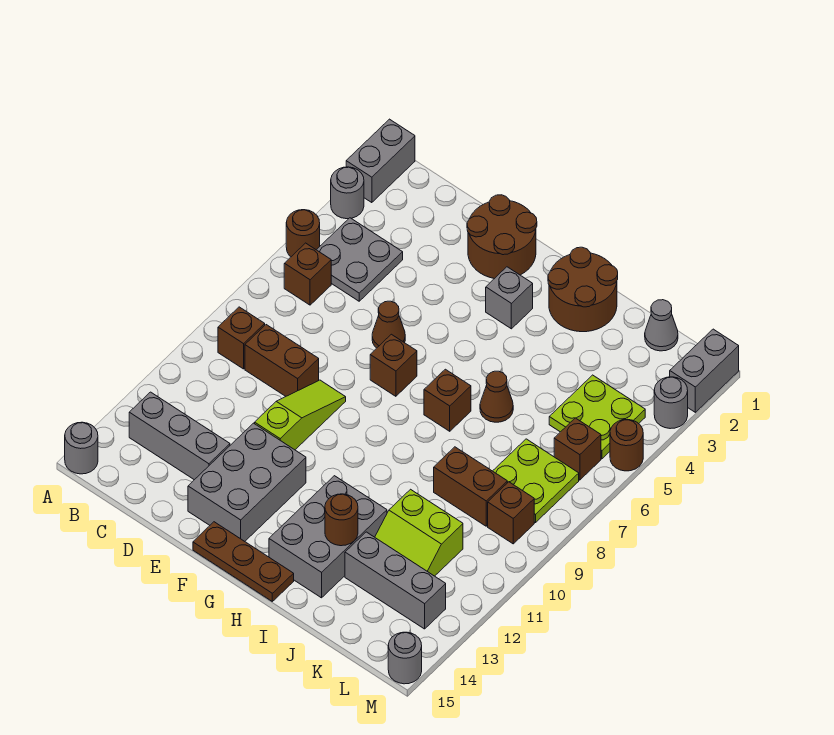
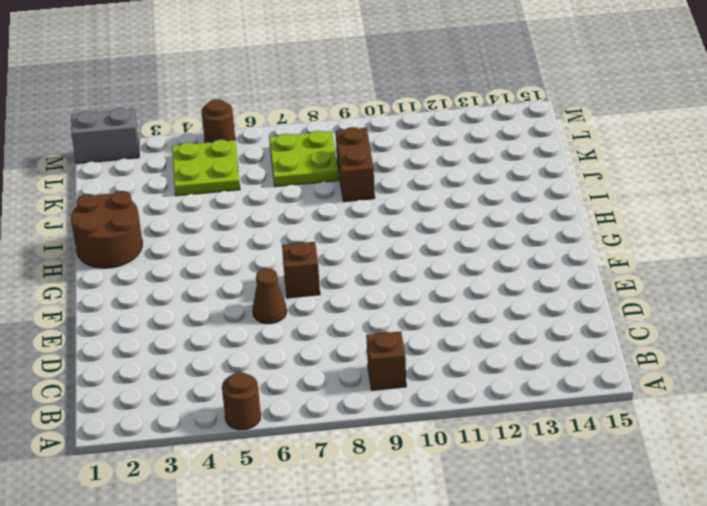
none -> grey brick A1:A2 level 1
none -> grey round brick A3 level 1
none -> grey round brick A15 level 1
none -> grey plate B4:C5 level 1

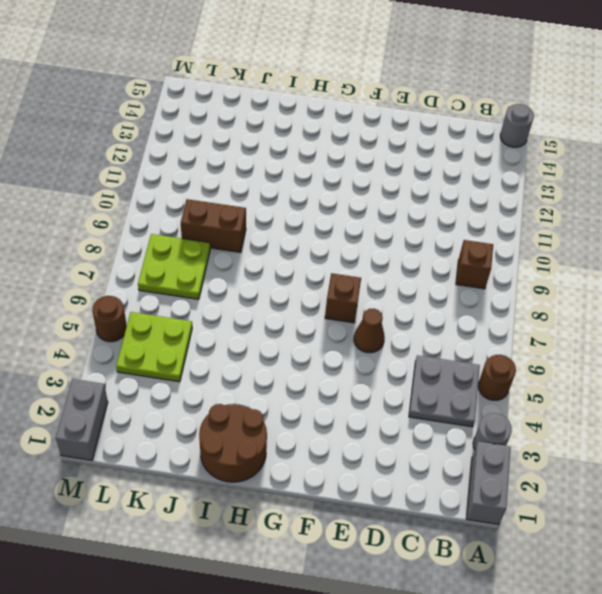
none -> brown brick B6 level 1
none -> grey brick B13:D13 level 1
none -> brown brick C9:D9 level 1
none -> brown round brick E1:F2 level 1

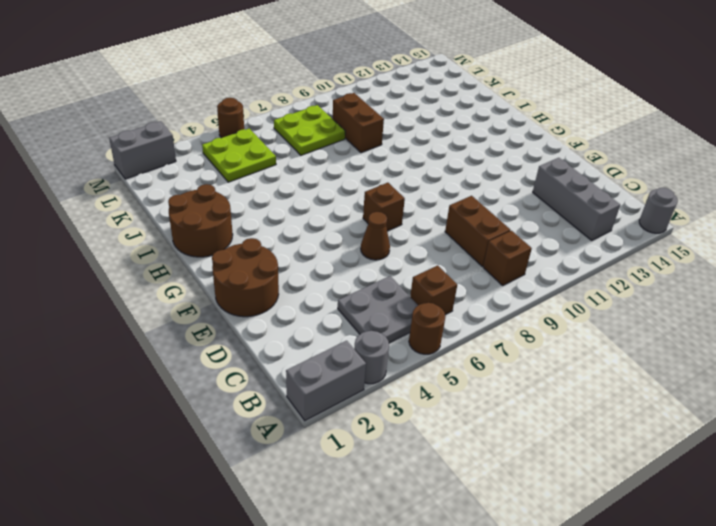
none -> lime slope E9:E11 level 1 top 11
none -> grey brick E12:F14 level 1
none -> brown plate F15:H15 level 1
none -> grey brick G3 level 1

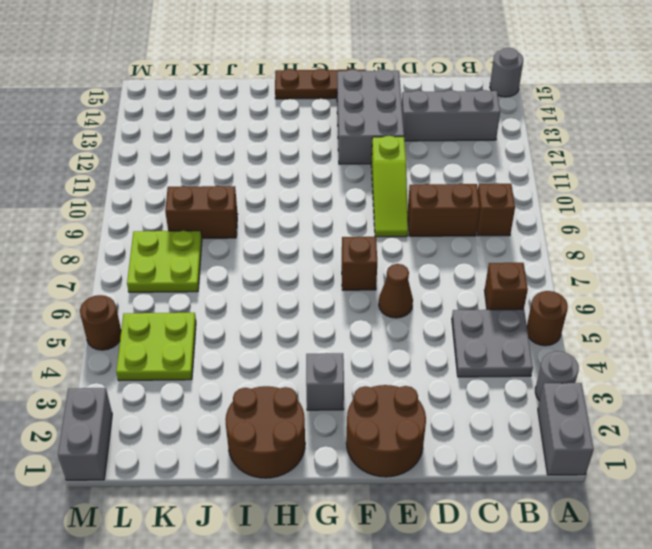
none -> brown brick H7 level 1
none -> grey brick H12:I14 level 1
none -> brown cone I6 level 1
none -> lime slope J11:K12 level 1 top 11

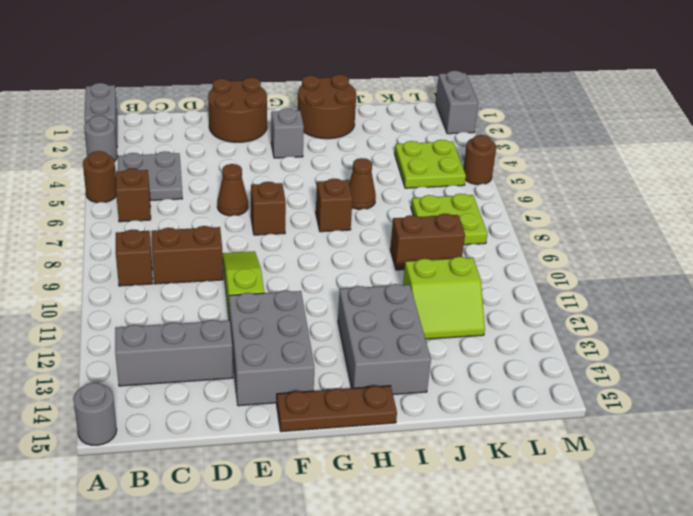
none -> grey brick J13:L13 level 1
none -> grey cone K1 level 1
none -> brown brick L6 level 1
none -> brown brick L9 level 1

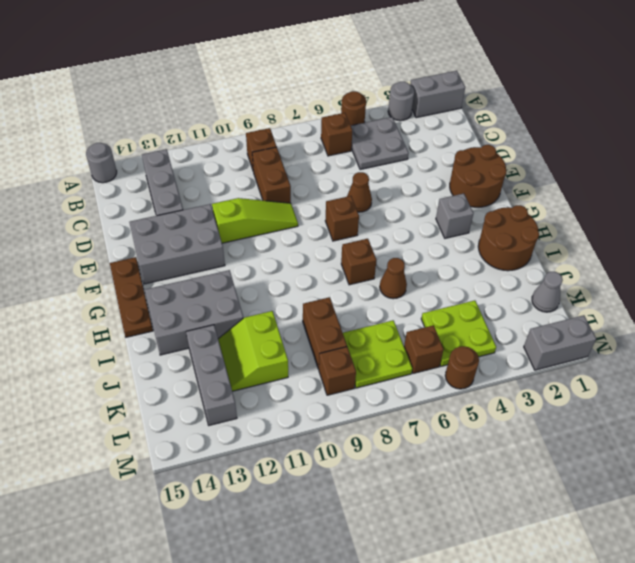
none -> grey round brick M3 level 1
none -> grey round brick M15 level 1
none -> brown round brick I13 level 2

